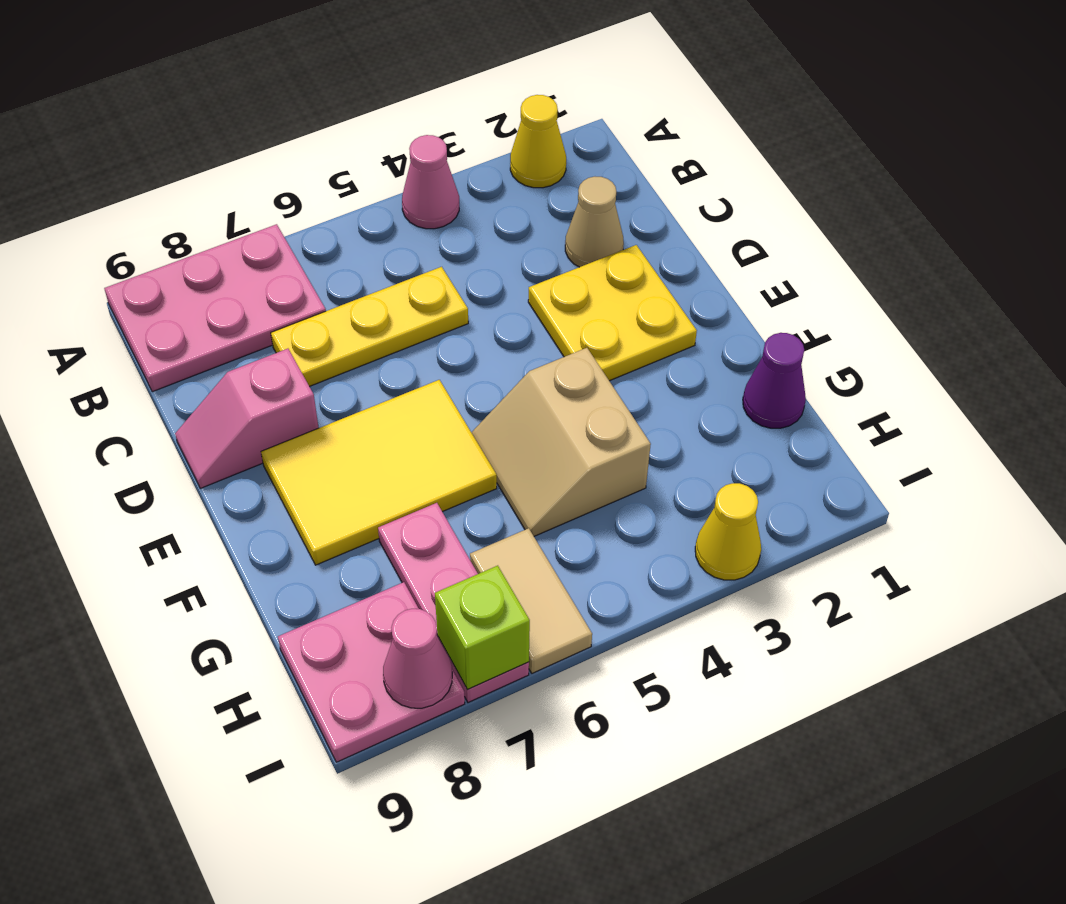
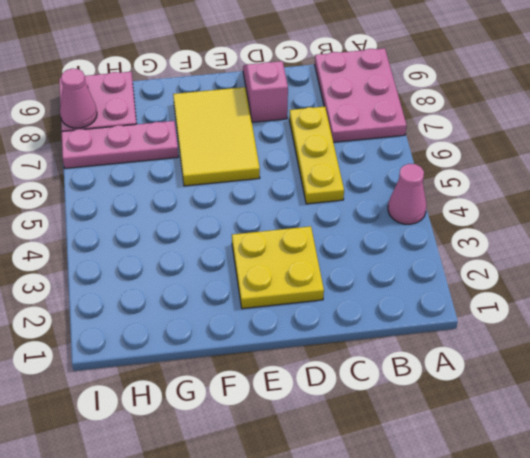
none -> yellow cone A2 level 1
none -> tan cone C2 level 1
none -> tan slope F4:G5 level 1 top 4

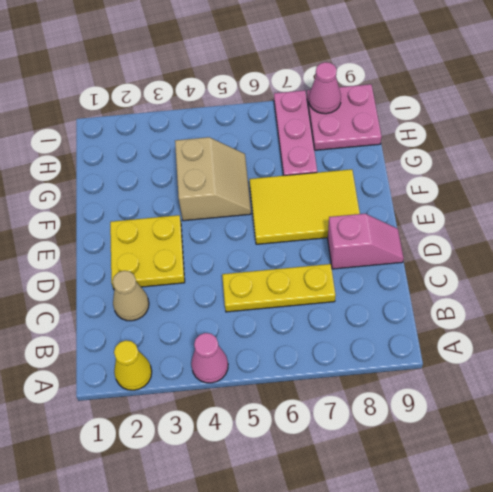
none -> pink plate A7:B9 level 1
none -> purple cone G1 level 1
none -> tan tile H6:I6 level 1

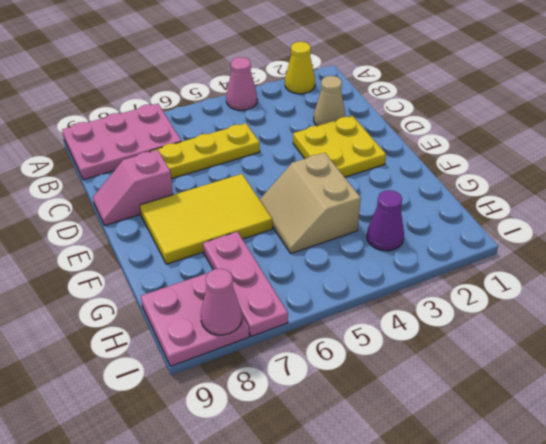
purple cone H3 level 1 -> purple cone G1 level 1
none -> tan tile H6:I6 level 1
none -> yellow cone I3 level 1
none -> lime brick I7 level 2

